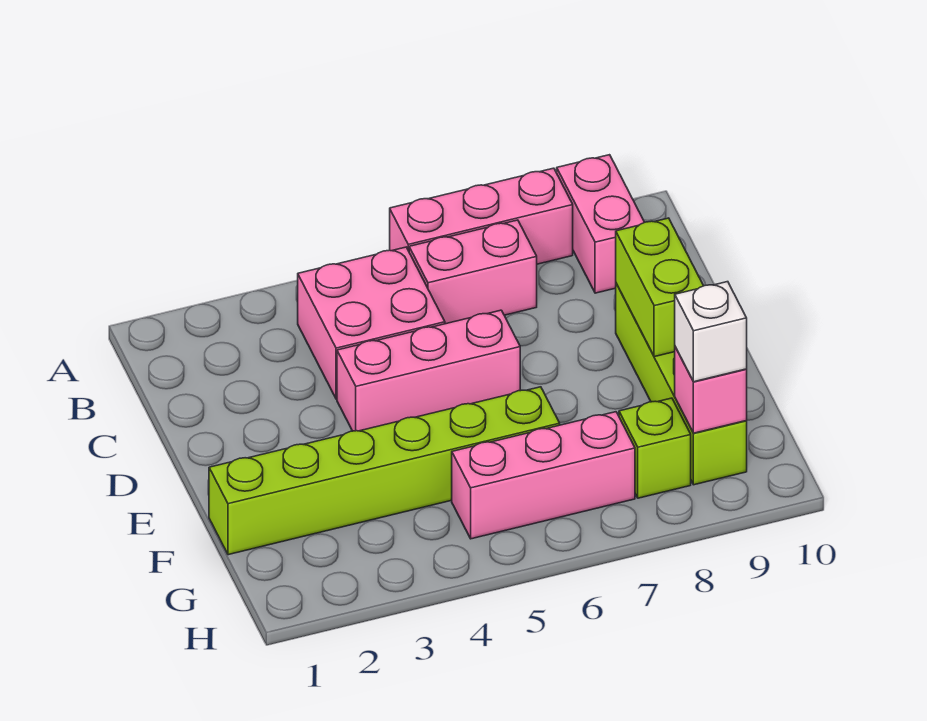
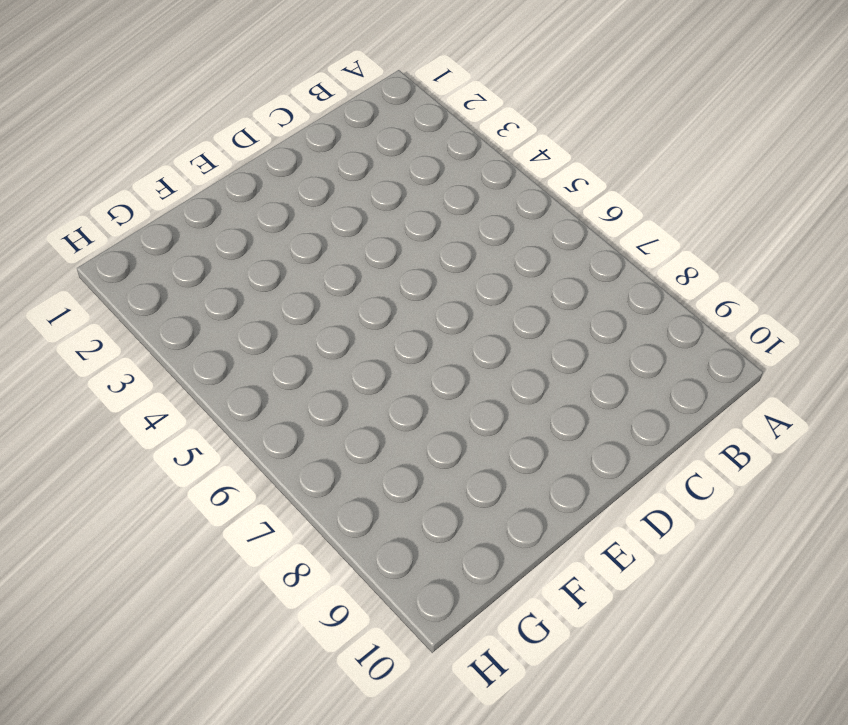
none -> pink brick A6:A8 level 1
none -> pink brick A9:B9 level 1
none -> pink brick B4:C5 level 1

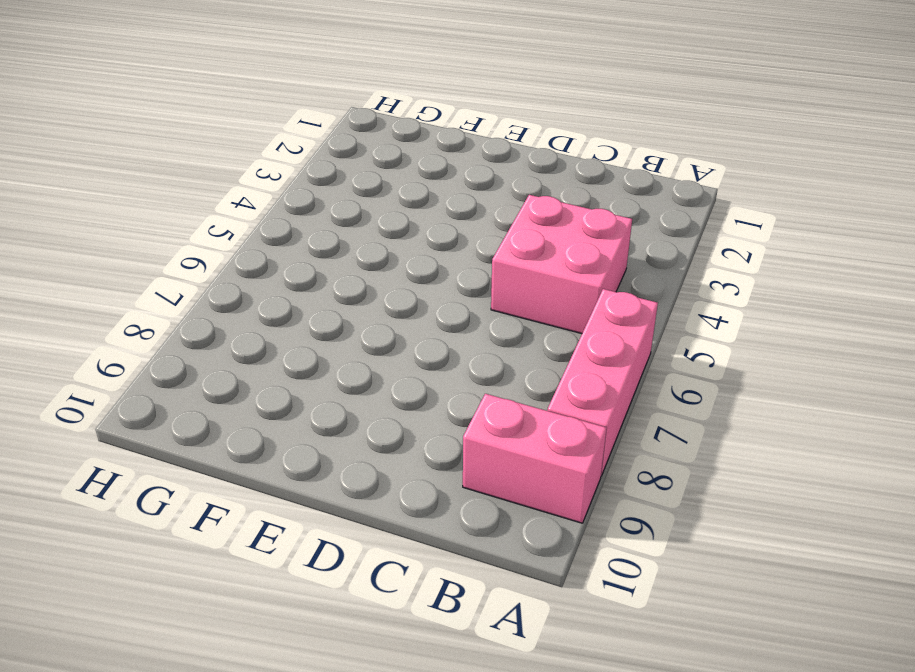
none -> pink brick B6:B7 level 1
none -> pink brick D4:D6 level 1
none -> lime brick D9:G9 level 1

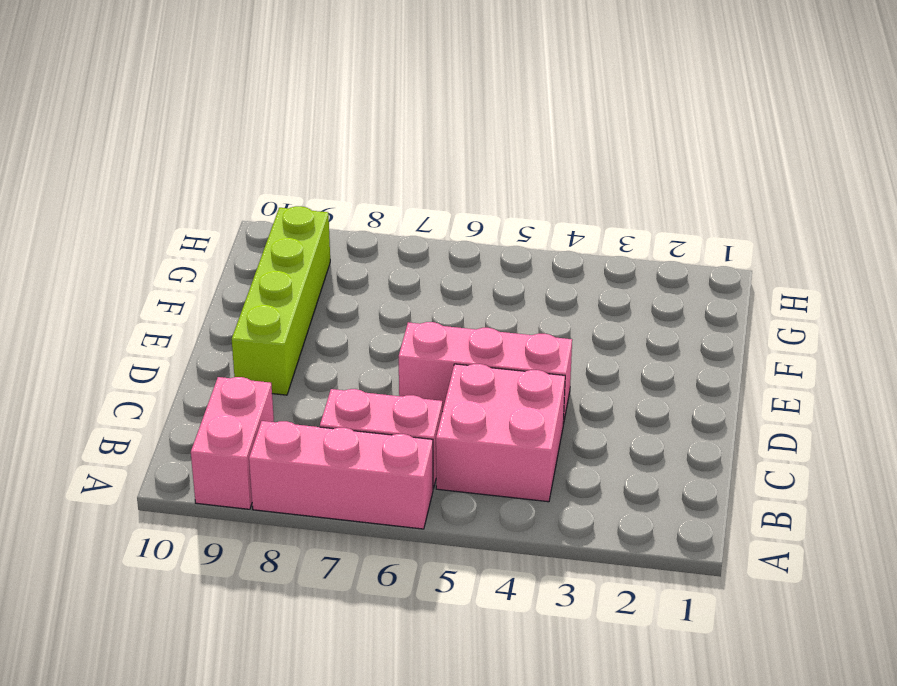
none -> lime brick F1:F6 level 1
none -> pink brick G5:G7 level 1
none -> lime brick G8 level 1

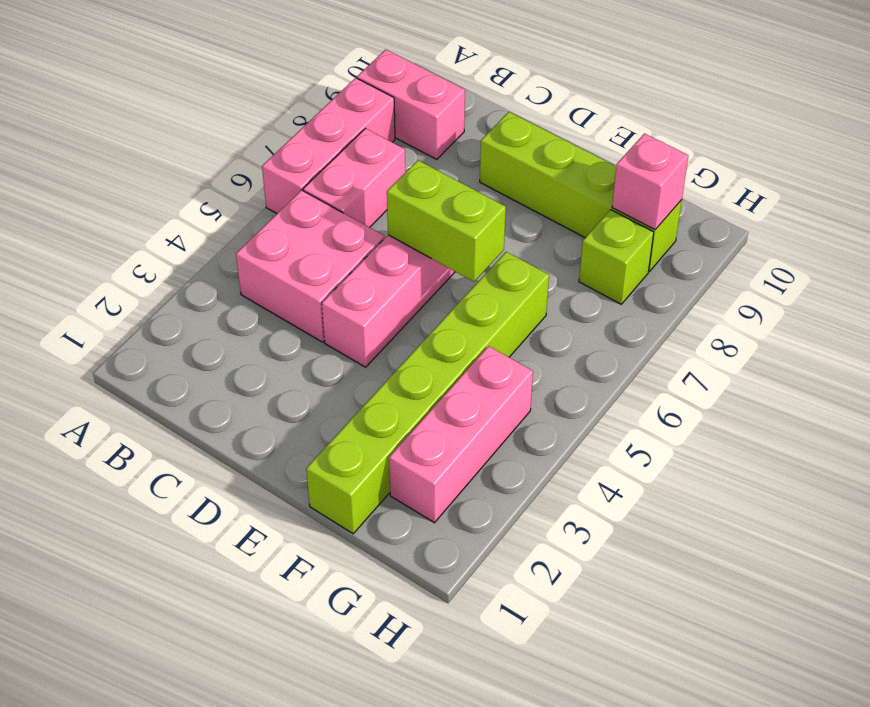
lime brick D6:E6 level 2 -> lime brick D9:E9 level 2
pink brick G2:G4 level 1 -> pink brick G5:G7 level 1
none -> white brick G9 level 3

